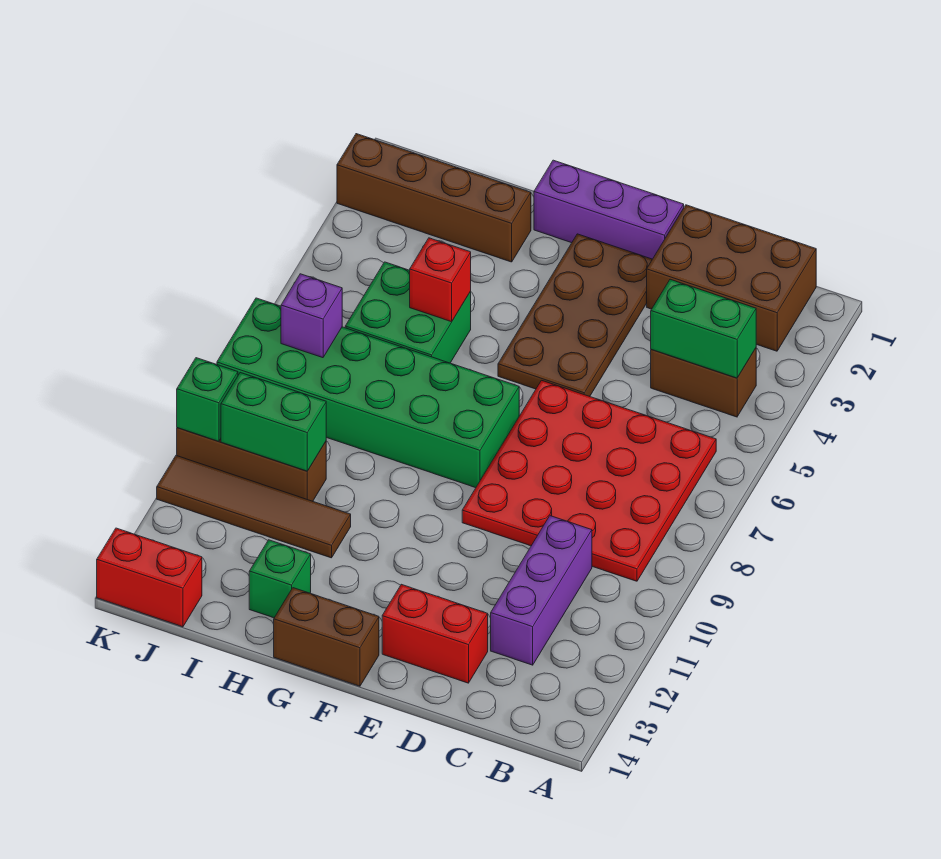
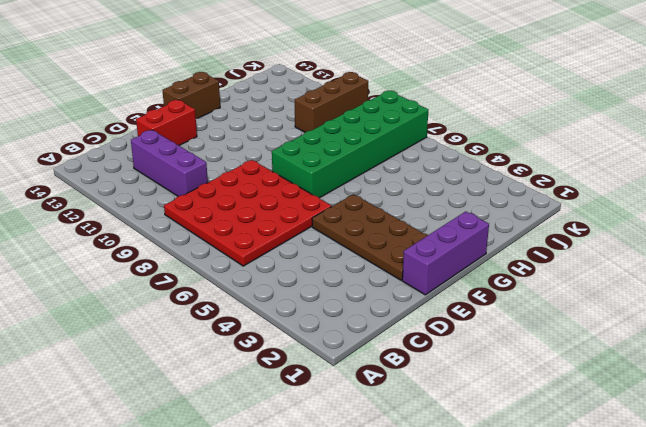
none -> brown brick B1:D2 level 1
none -> brown brick B4:C4 level 1
none -> brown brick H2:K2 level 1

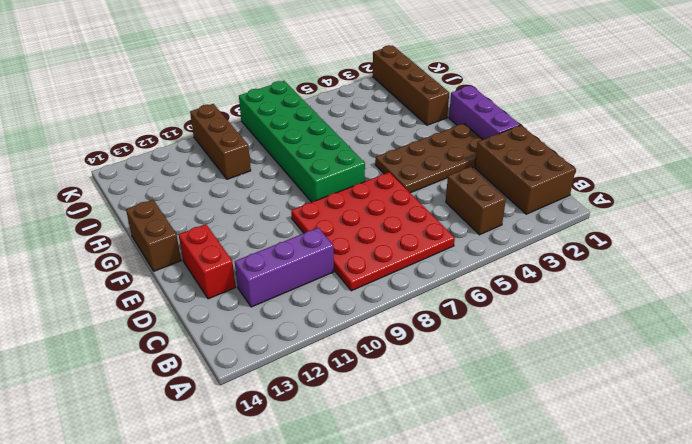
none -> green brick H5:I6 level 1
none -> brown tile H11:K11 level 1
none -> green brick H13 level 1

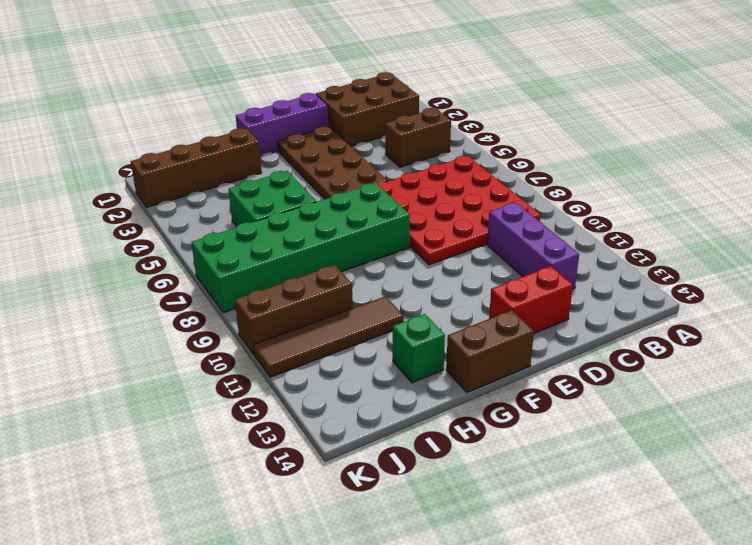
none -> red brick J14:K14 level 1
none -> green brick B4:C4 level 2
none -> red brick H5 level 2

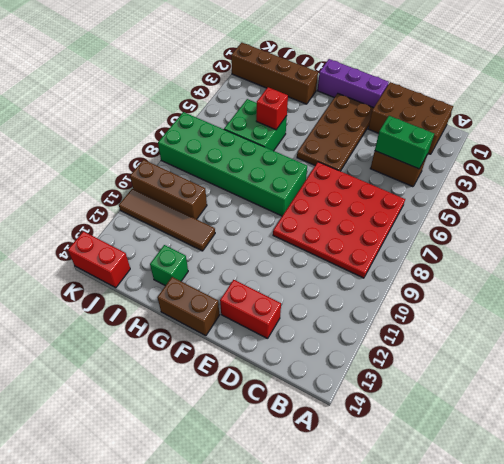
none -> purple brick C10:C12 level 1
none -> green brick I10:J10 level 2
none -> purple brick J7 level 2

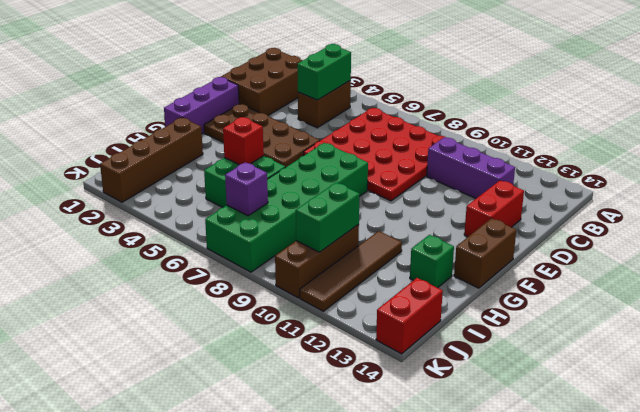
none -> green brick K10 level 2

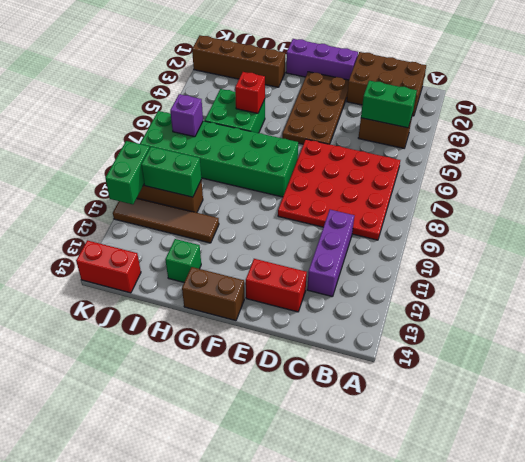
green brick K10:K11 level 2 -> green brick K10 level 2

